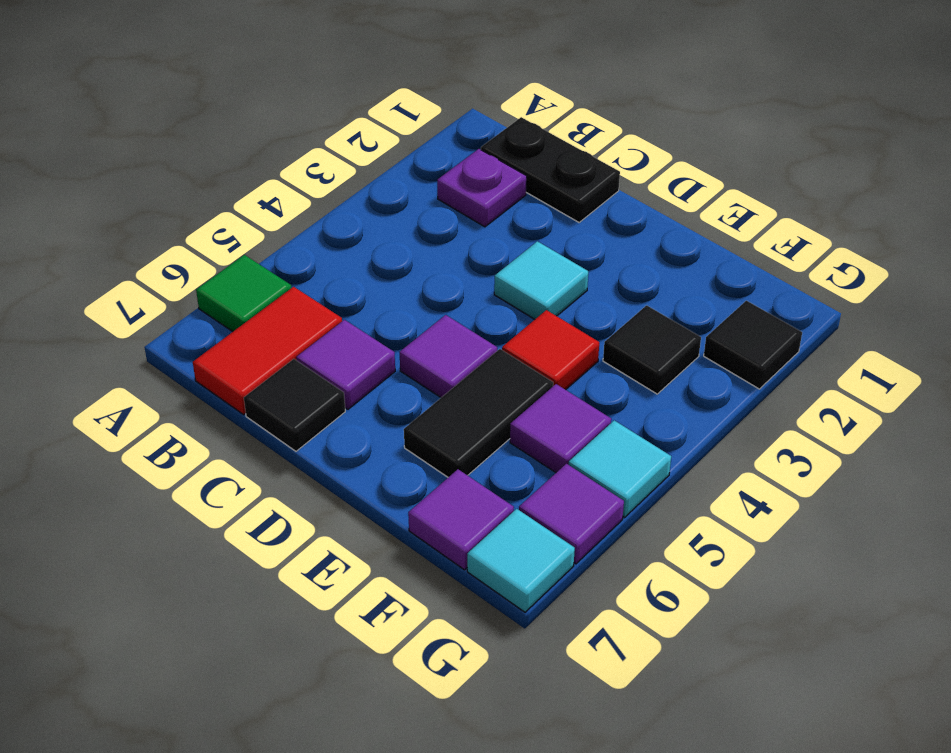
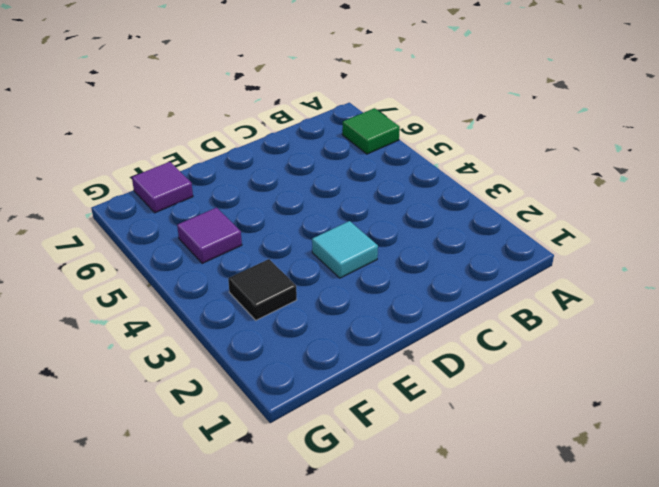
none -> black plate B1:C1 level 1
none -> purple plate B2 level 1
none -> red tile B6:B7 level 1

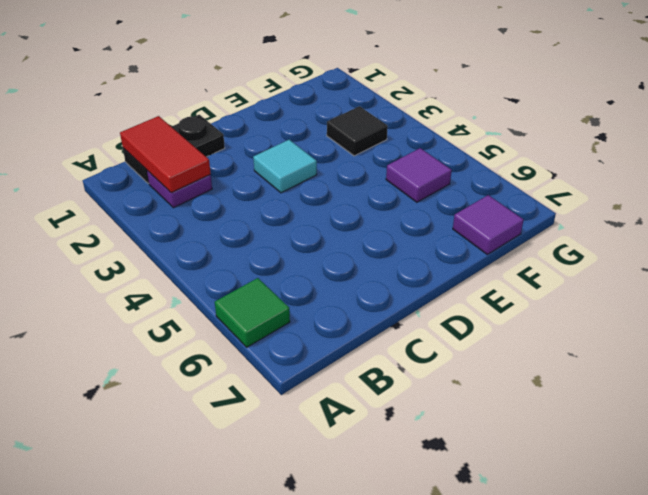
red tile B1:B2 level 2 -> red tile B6:B7 level 1
none -> purple tile C6 level 1
none -> black tile C7 level 1
none -> purple tile D5 level 1

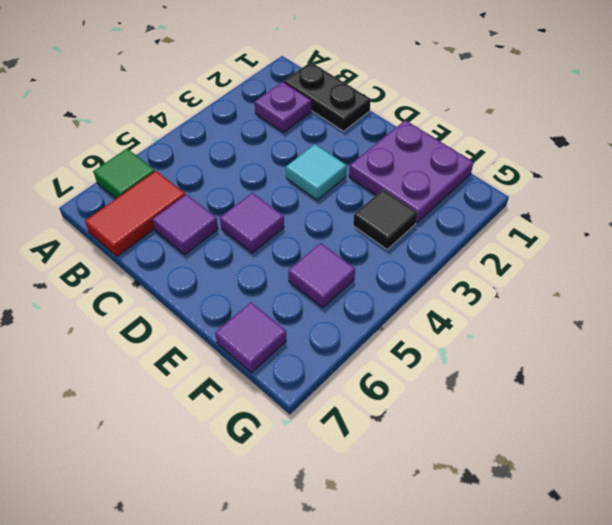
purple plate E1:F2 level 1 -> none
none -> black tile C7 level 1
none -> red tile E4 level 1
none -> black tile E5:E6 level 1

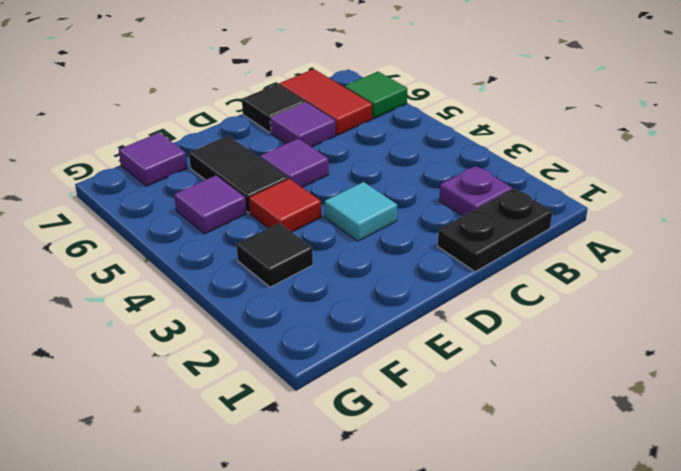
none -> black tile G2 level 1
none -> cyan tile G5 level 1
none -> purple tile G6 level 1

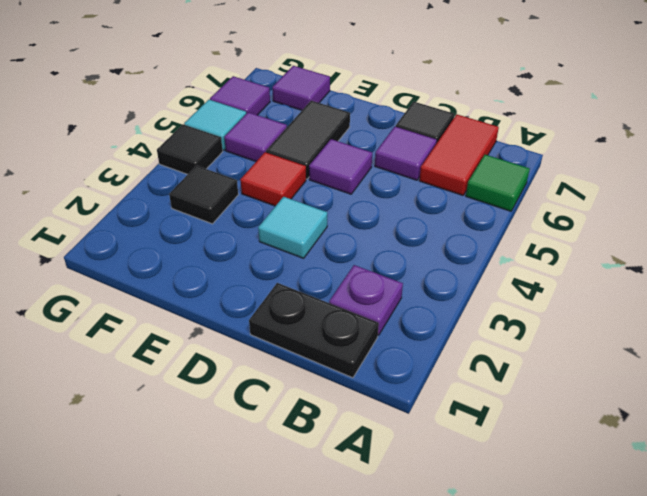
black tile G4 level 1 -> black tile G2 level 1
none -> cyan tile G7 level 1

